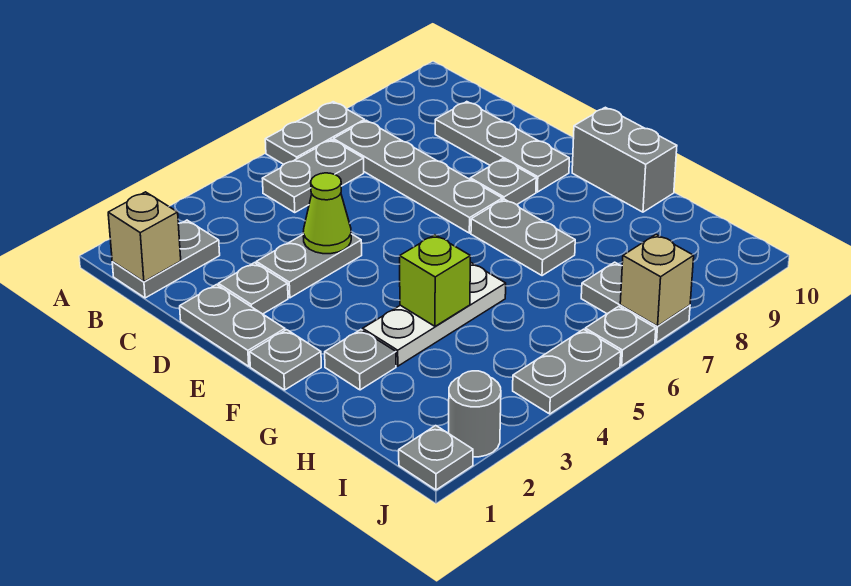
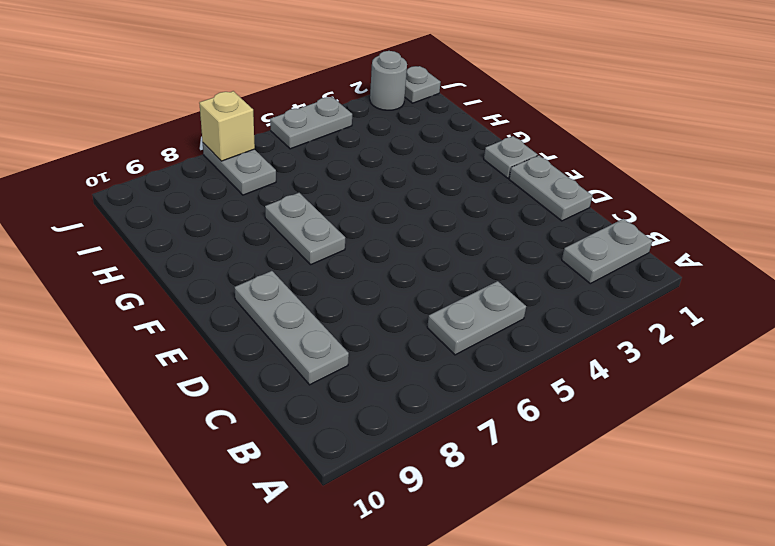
none -> grey plate A6:A7 level 1
none -> grey plate B7:E7 level 1
none -> grey plate D2 level 1

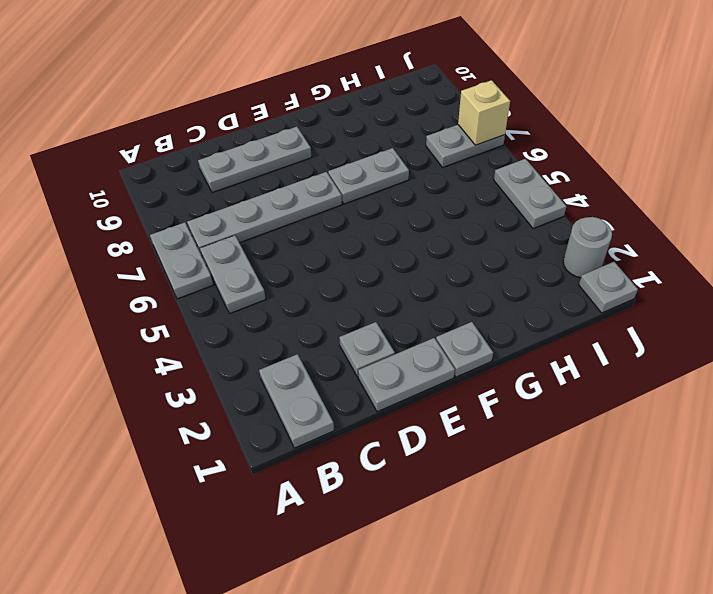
none -> grey plate D3:D4 level 1
none -> grey plate E8 level 1
none -> grey brick F10:G10 level 1

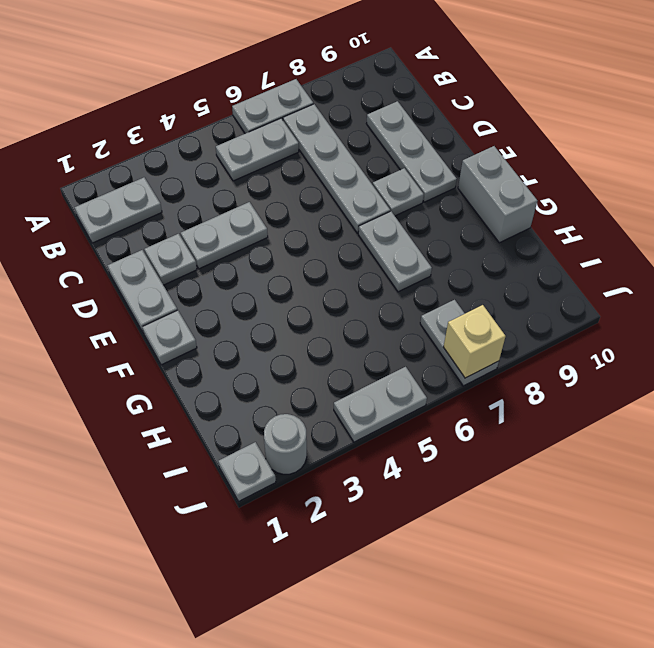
none -> grey plate G2 level 1
none -> white plate G3:G5 level 1
none -> grey plate J6 level 1

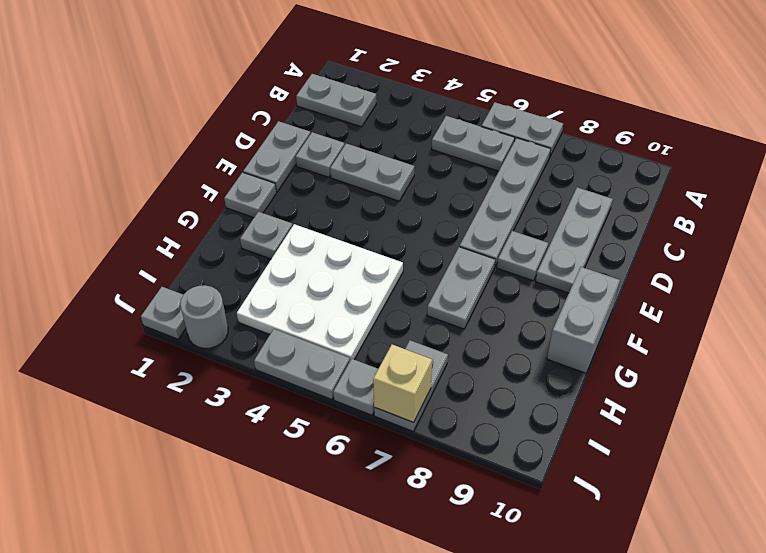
white plate G3:I5 level 1 -> white plate G3:G5 level 1
none -> tan brick B1 level 2
none -> lime cone D4 level 2
none -> lime brick G4 level 2

